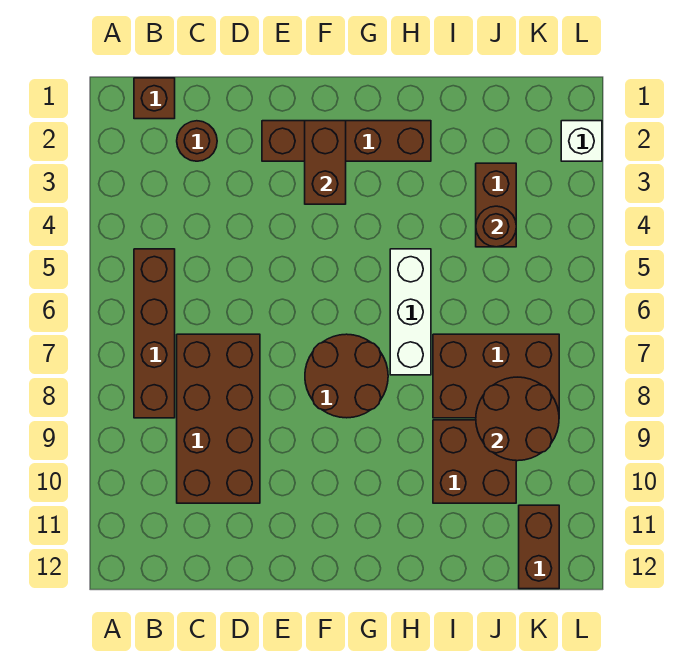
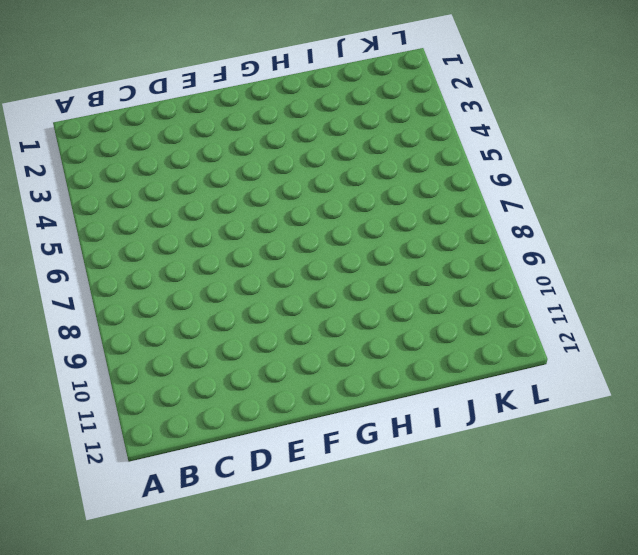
none -> brown brick B1 level 1
none -> brown brick B5:B8 level 1
none -> brown round brick C2 level 1

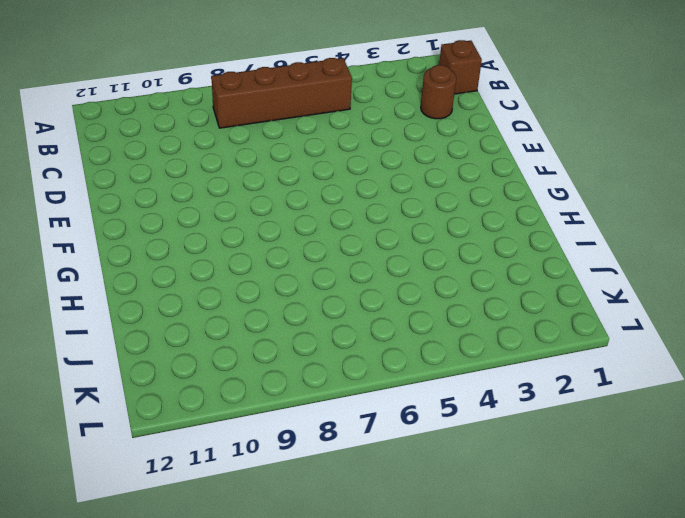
none -> brown brick C7:D10 level 1
none -> brown brick E2:H2 level 1
none -> brown round brick F7:G8 level 1

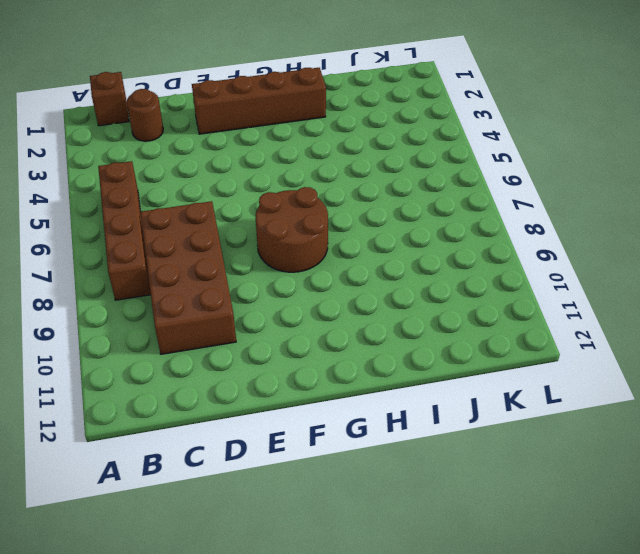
none -> white brick H5:H7 level 1
none -> brown brick I7:K8 level 1
none -> brown brick I9:J10 level 1

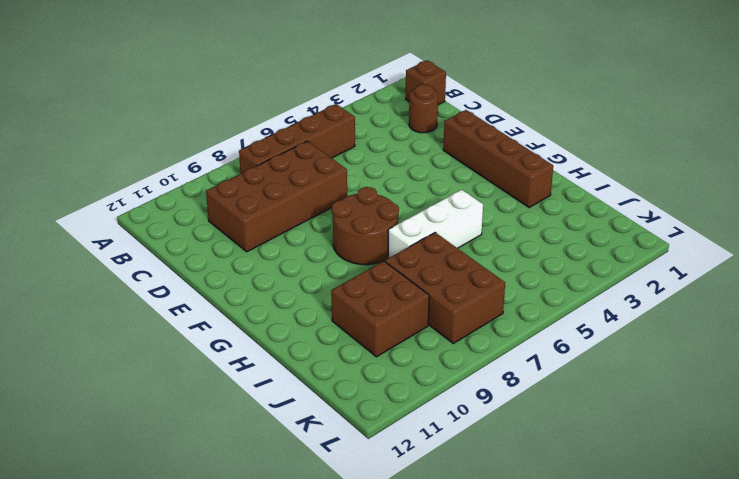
none -> brown brick J3:J4 level 1
none -> brown brick K11:K12 level 1
none -> white brick L2 level 1

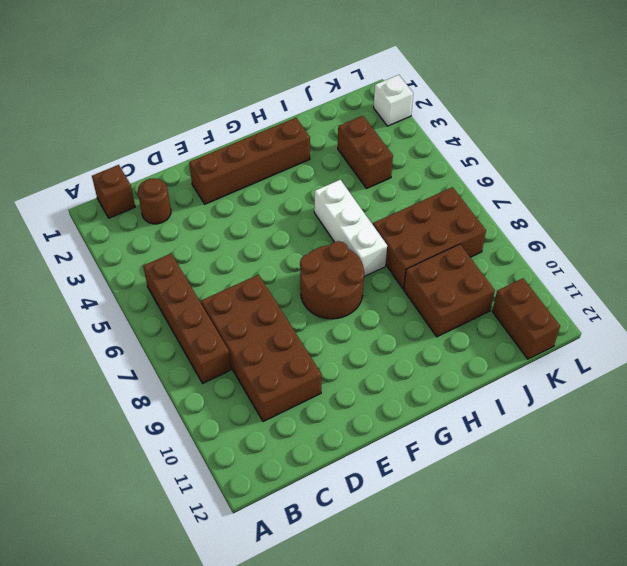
none -> brown brick F2:F3 level 2
none -> brown round brick J4 level 2
none -> brown round brick J8:K9 level 2

